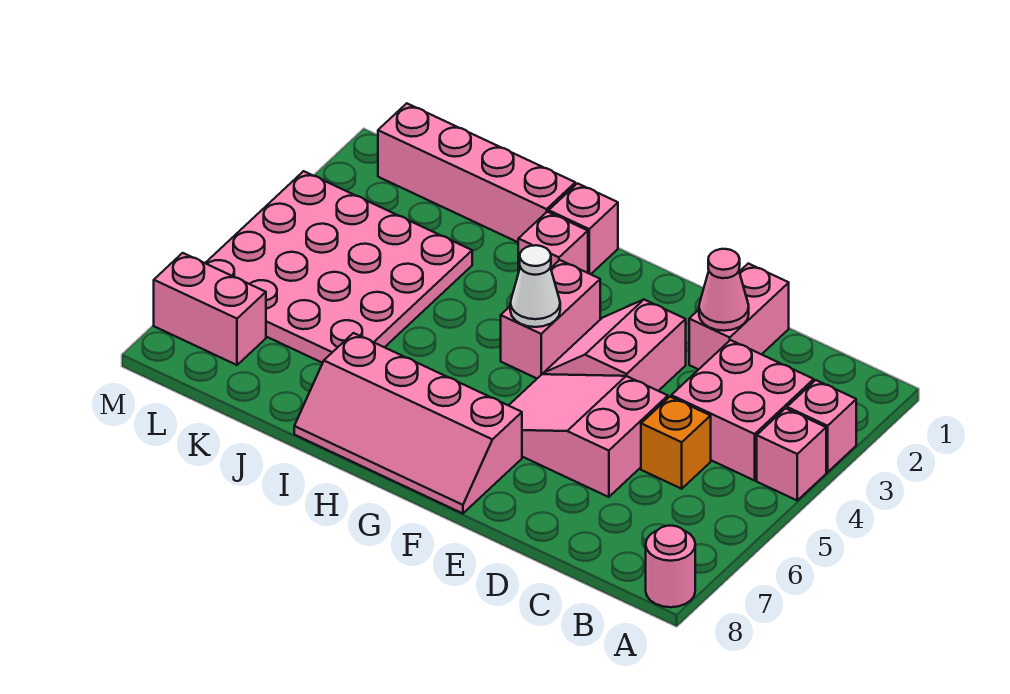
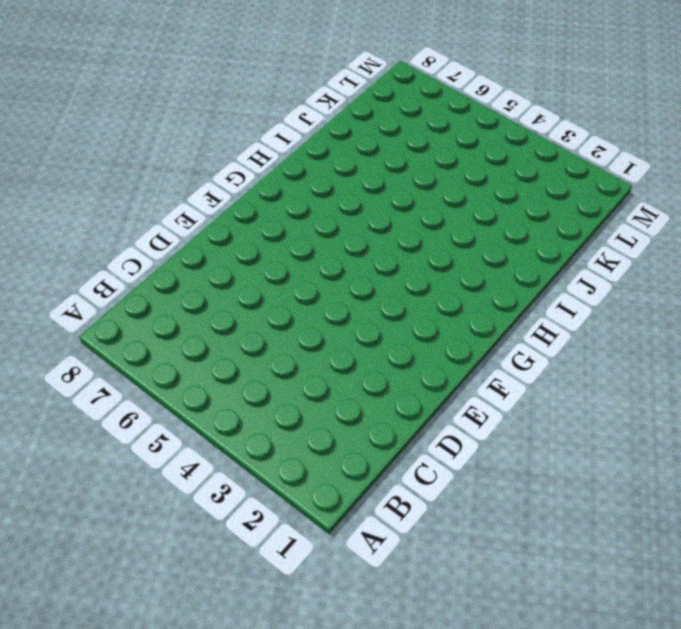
none -> pink brick A3 level 1
none -> pink brick A4 level 1
none -> pink round brick A8 level 1

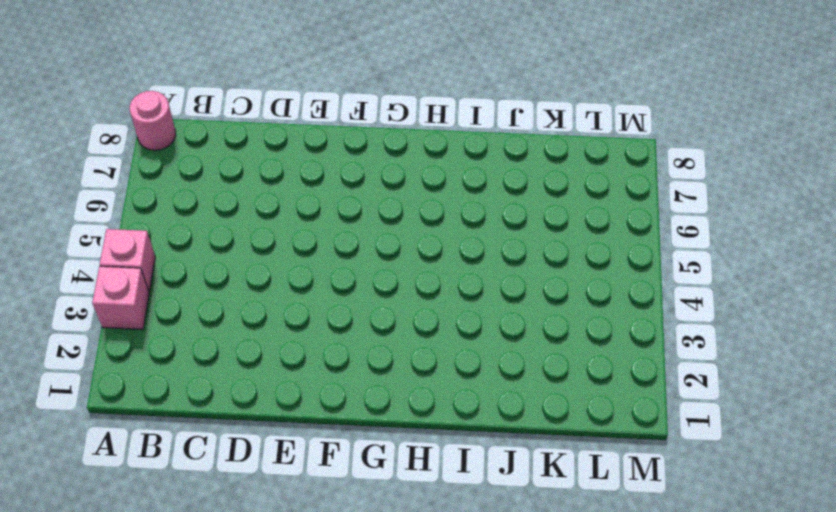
none -> pink brick B3:C4 level 1
none -> orange brick C5 level 1
none -> pink brick D1:D2 level 1

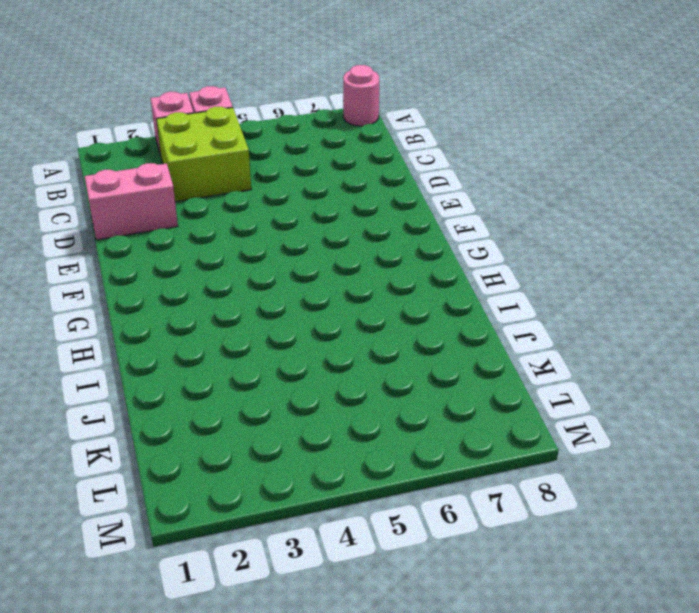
lime brick B3:C4 level 1 -> pink brick B3:C4 level 1
none -> orange brick C5 level 1
none -> pink slope D5:F6 level 1 top D
none -> pink slope E3:F4 level 1 top E

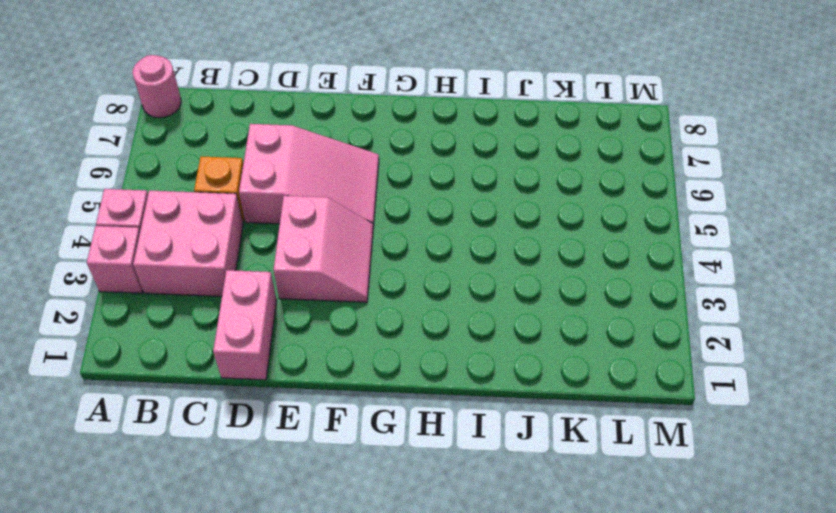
none -> pink slope F7:I8 level 1 top 7
none -> pink brick G3:G4 level 1
none -> pink brick H1 level 1

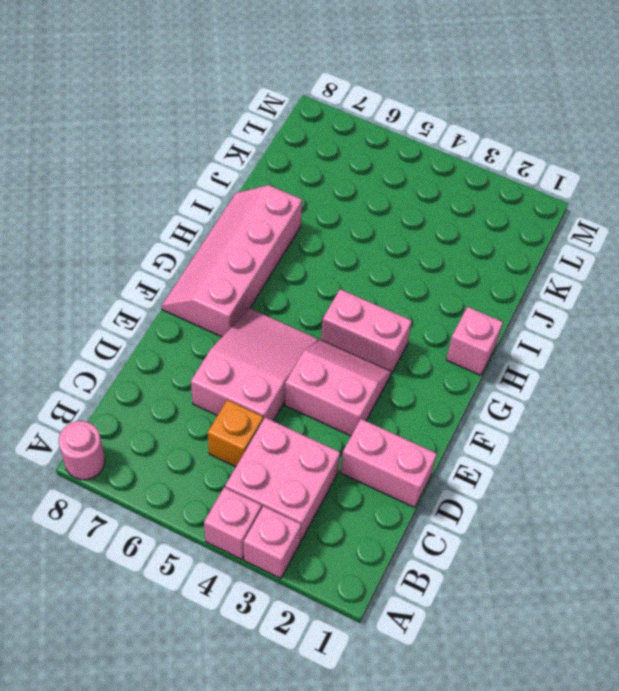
none -> pink brick H2 level 1
none -> pink brick I1:L1 level 1
none -> pink plate J3:M6 level 1

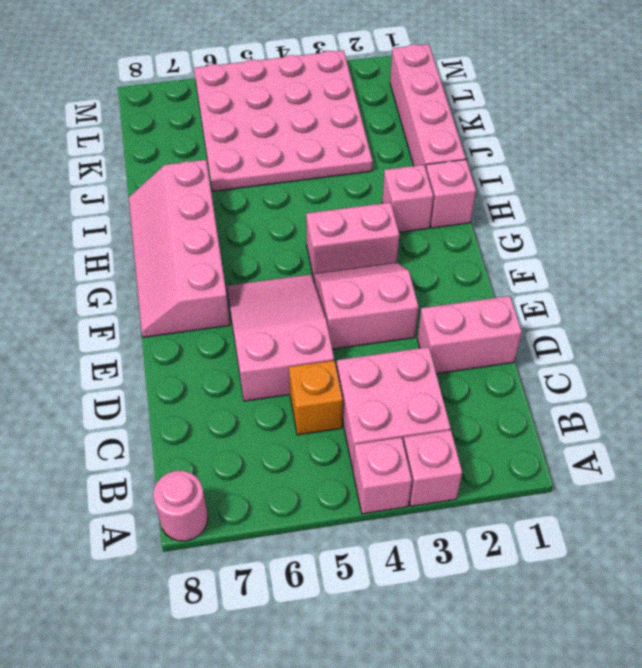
none -> pink brick L7:M7 level 1
none -> pink cone D2 level 2
none -> white cone G4 level 2

